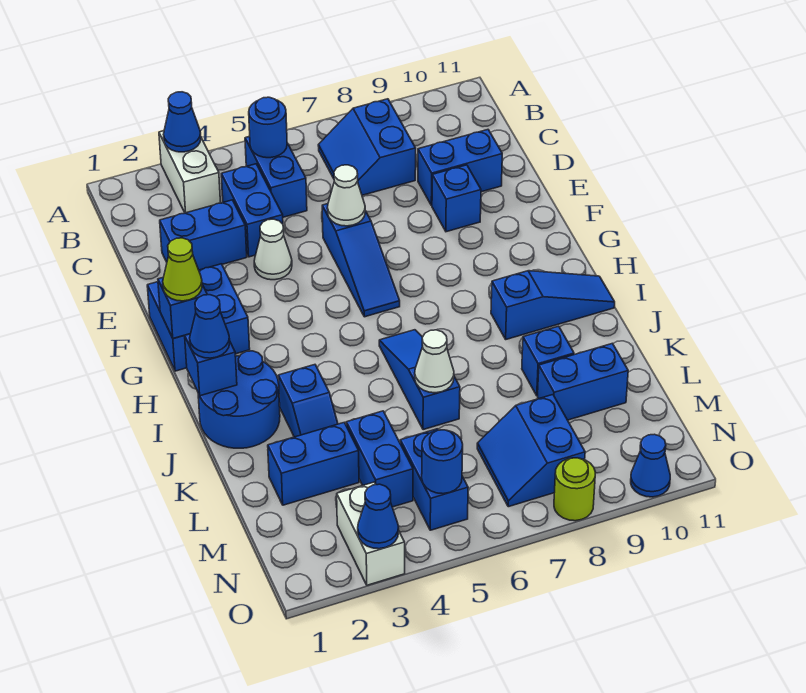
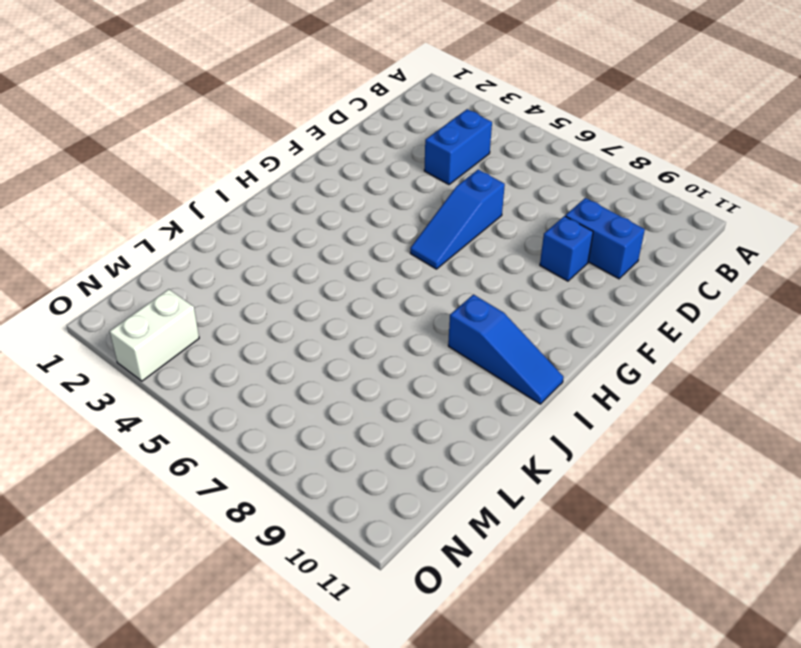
none -> white brick A3:B3 level 1
none -> blue brick B5:C5 level 1
none -> blue slope B7:C8 level 1 top 8
none -> blue brick D2:D3 level 1

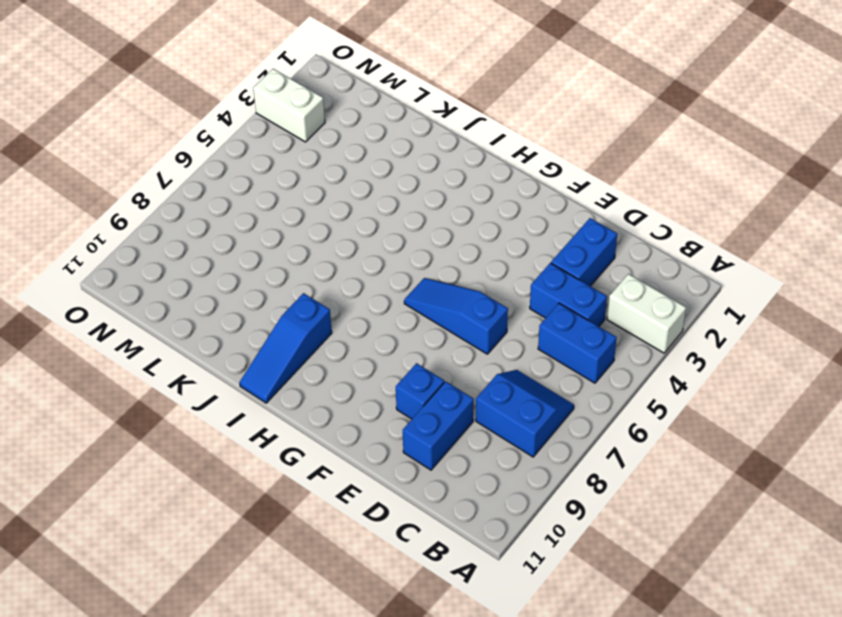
none -> white cone E4 level 1
none -> blue brick F1:G2 level 1
none -> blue round brick I1:J2 level 1
none -> blue slope I6:K6 level 1 top K

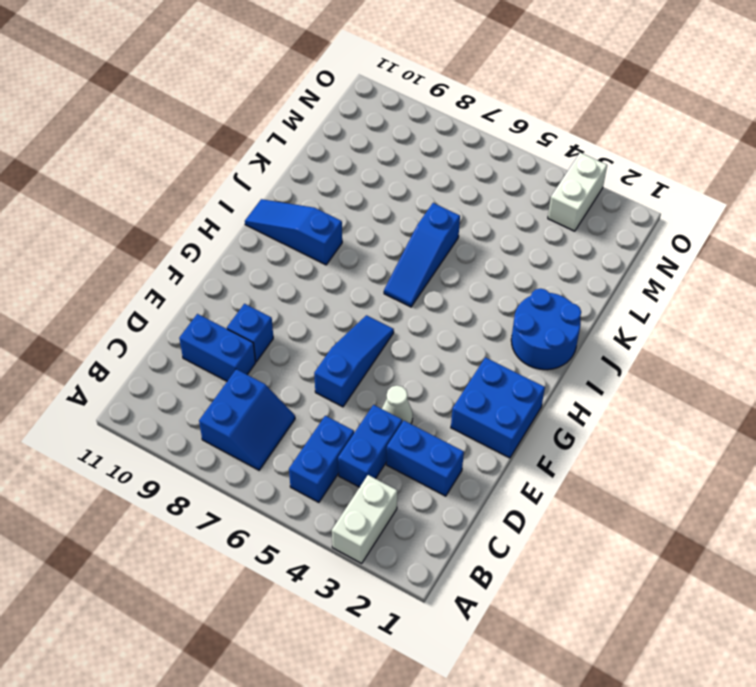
none -> blue slope J3:K3 level 1 top J
none -> blue brick K9 level 1
none -> blue brick L2:L3 level 1
none -> blue brick L4:M4 level 1

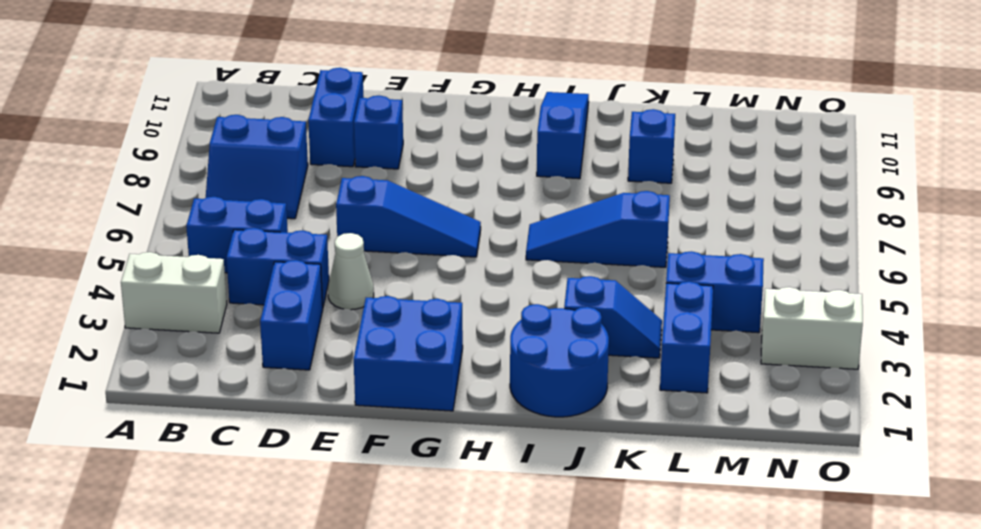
none -> blue brick L9:L10 level 1
none -> blue brick M5:N5 level 1
none -> blue slope M7:N8 level 1 top 8
none -> lime round brick O8 level 1

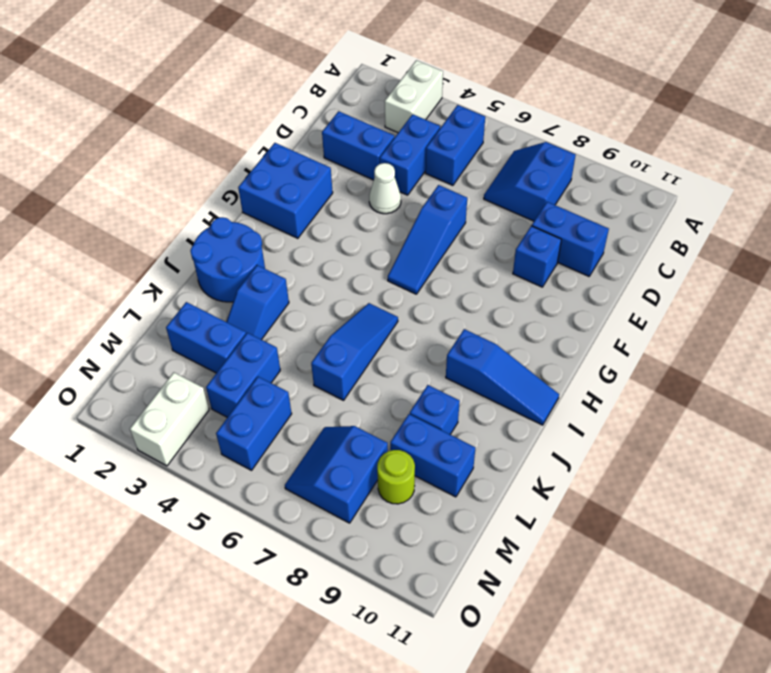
lime round brick M9 level 1 -> lime round brick O8 level 1
none -> blue cone O10 level 1
none -> blue cone A3 level 2
none -> blue round brick B5 level 2
none -> white cone E6 level 2

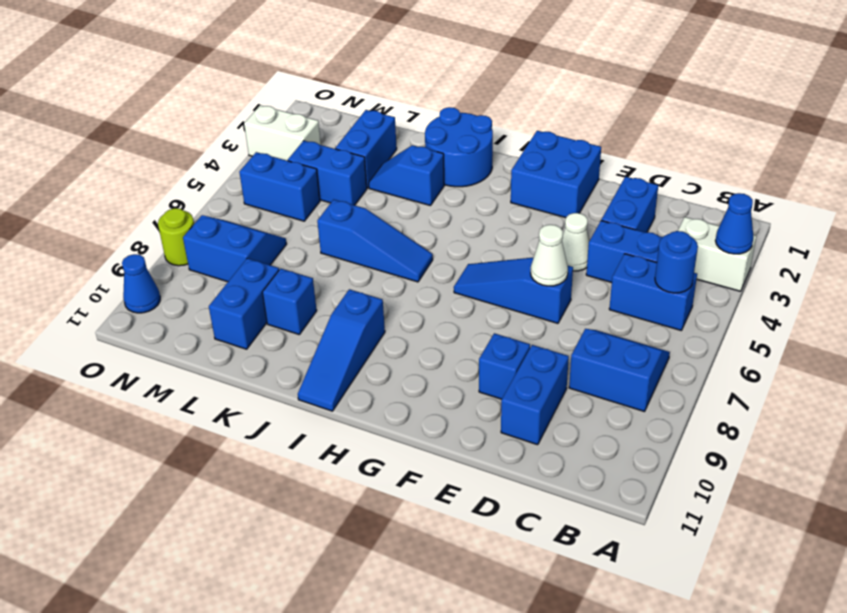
none -> blue brick G1 level 2
none -> blue brick I1 level 2
none -> white cone K6 level 2
none -> blue round brick N5 level 2

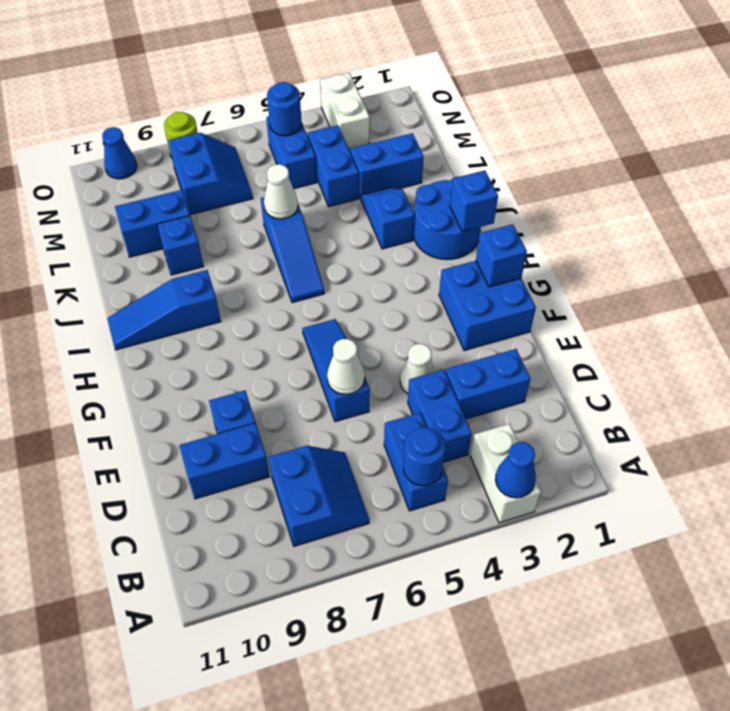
none -> blue cone O3 level 2
none -> lime cone G1 level 3
none -> blue cone I1 level 3

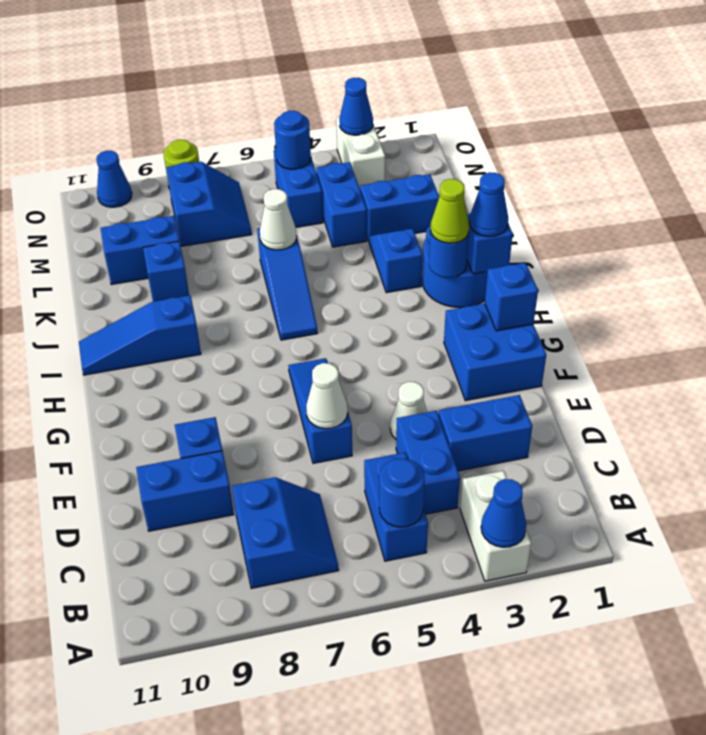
blue round brick I2 level 2 -> none
lime cone I2 level 3 -> lime cone G1 level 3

